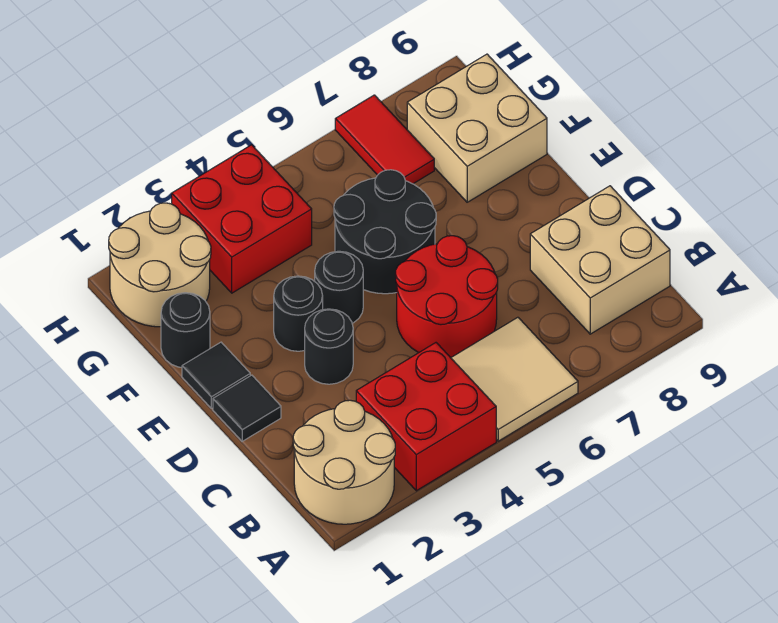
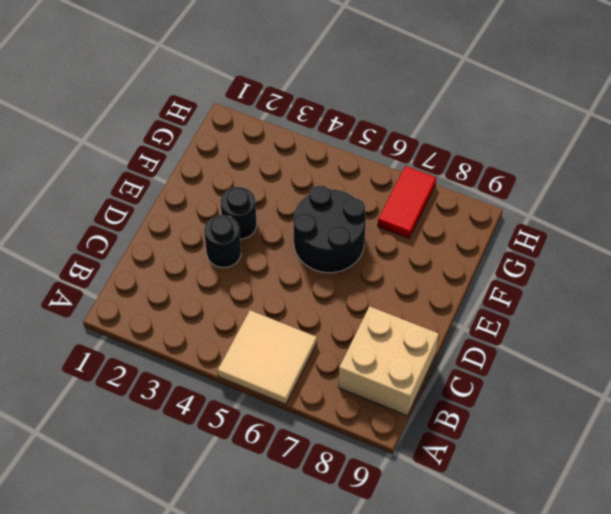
none -> tan round brick A1:B2 level 1
none -> red brick A3:B4 level 1
none -> red round brick C5:D6 level 1

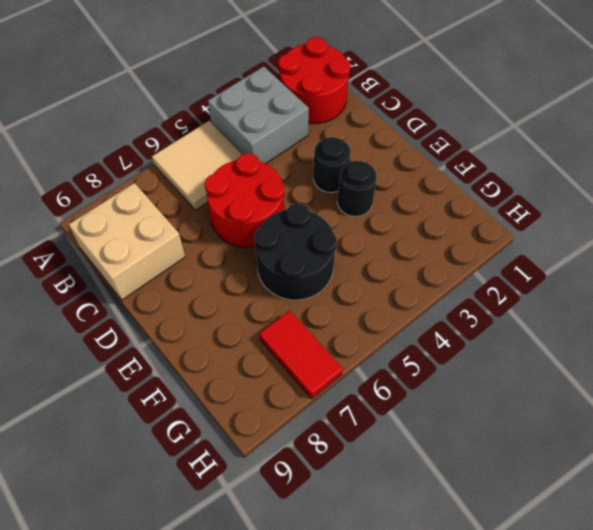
red round brick A1:B2 level 1 -> tan round brick A1:B2 level 1
grey brick A3:B4 level 1 -> red brick A3:B4 level 1
none -> black tile D1 level 1
none -> black tile E1 level 1
none -> black round brick E4 level 1

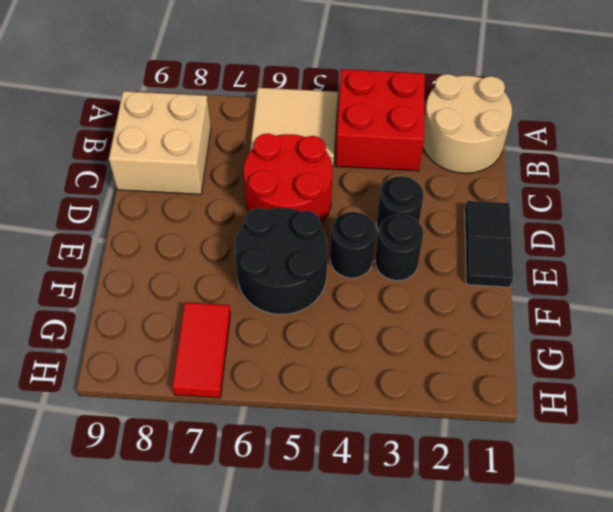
none -> black round brick F1 level 1
none -> tan brick F8:G9 level 1
none -> tan round brick G1:H2 level 1

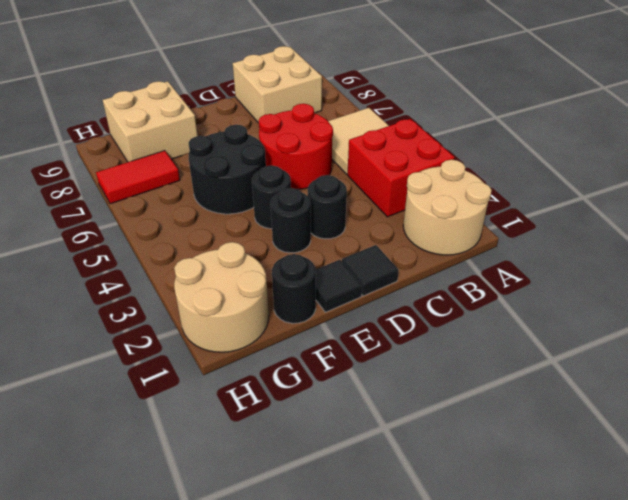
none -> red brick G3:H4 level 1

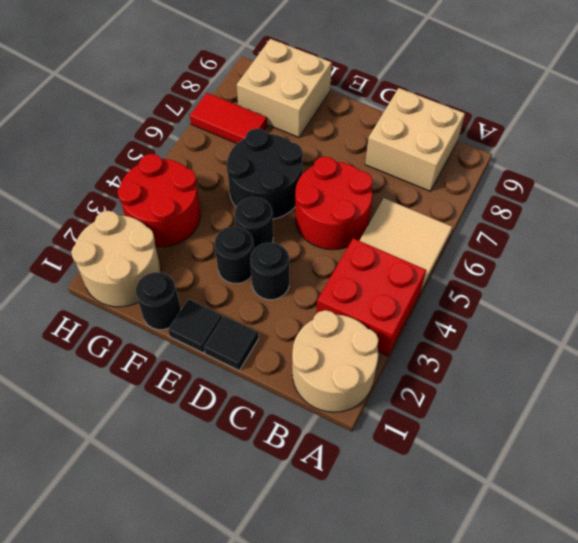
red round brick G3:H4 level 1 -> red brick G3:H4 level 1

